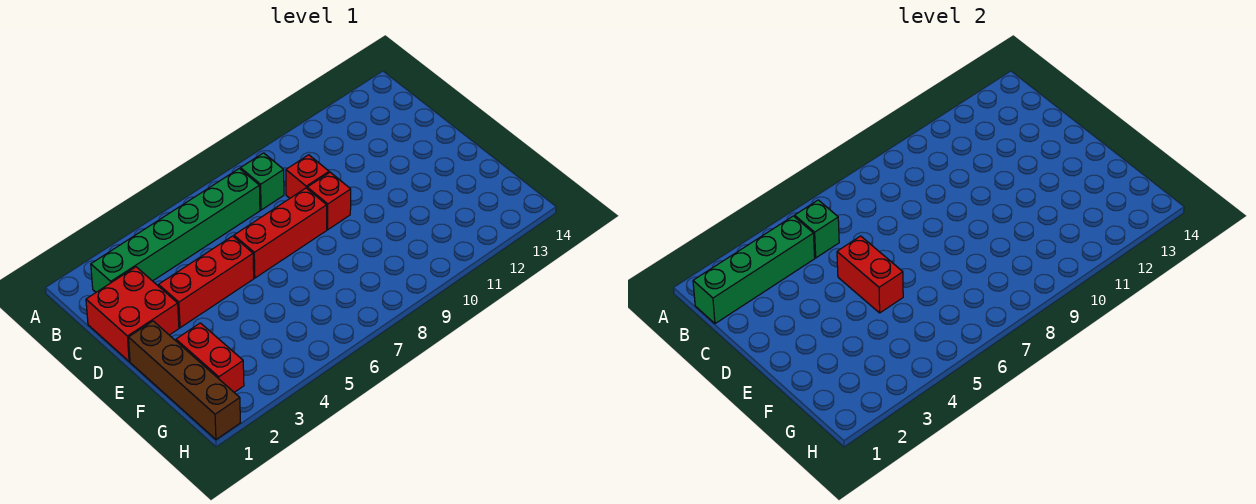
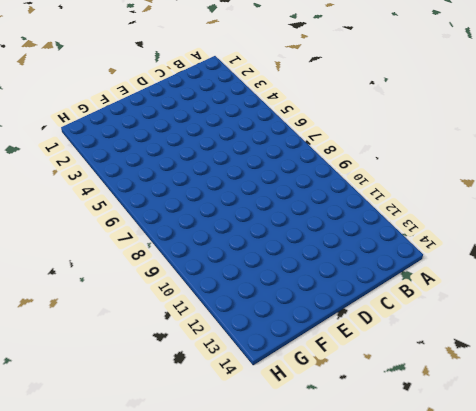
none -> green brick B2:B7 level 1
none -> green brick B8 level 1
none -> red brick C1:D2 level 1

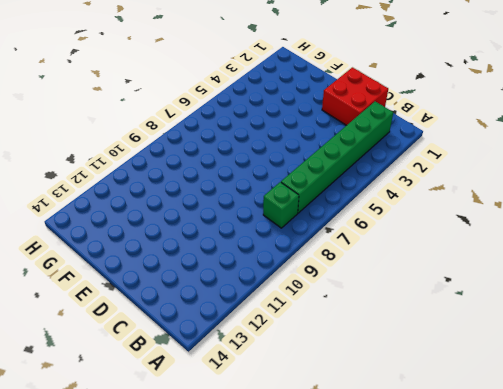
none -> red brick C9 level 1
none -> red brick D3:D5 level 1
none -> red brick D6:D8 level 1

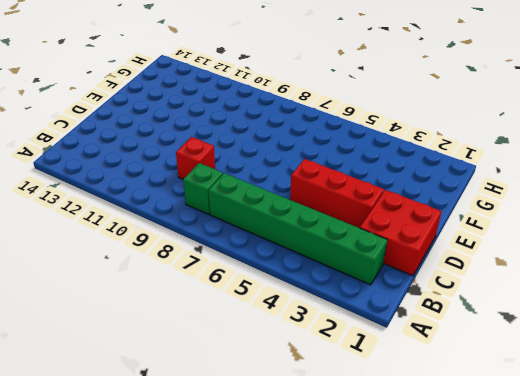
none -> red brick D6:D8 level 1
none -> red brick D9 level 1
none -> brown brick E1:H1 level 1

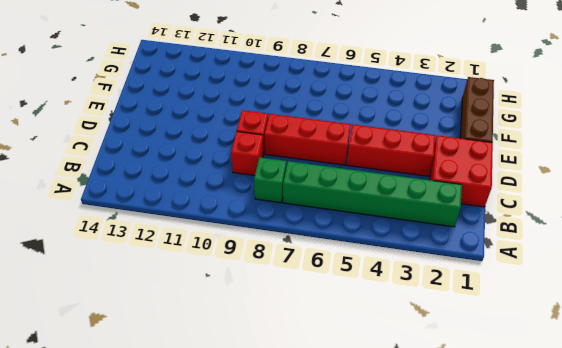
brown brick E1:G1 level 1 -> brown brick E1:H1 level 1
none -> red brick F2:G2 level 1
none -> green brick B1:B4 level 2
none -> green brick B5 level 2

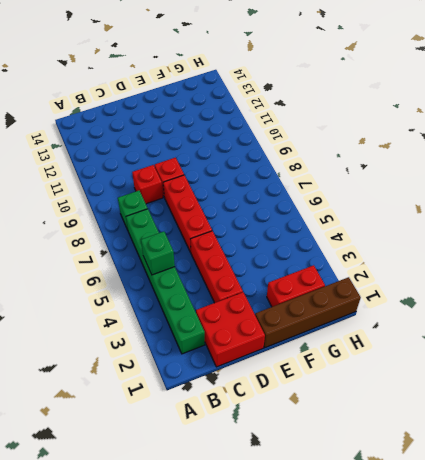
none -> green brick B1:B4 level 2
none -> red brick D5:E5 level 2

